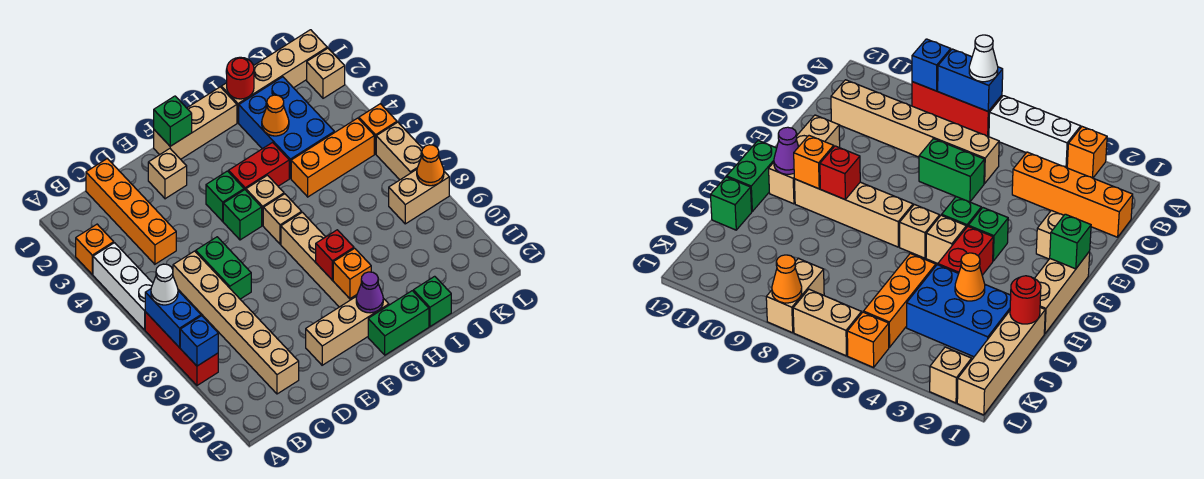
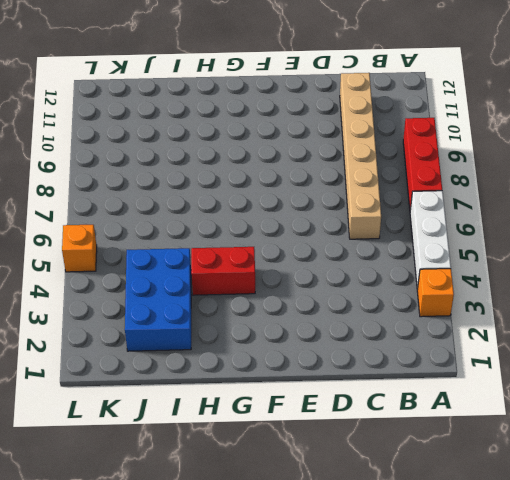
none -> orange brick C1:C4 level 1
none -> green brick D6:D7 level 1
none -> tan brick E2 level 1
none -> tan brick E11:G11 level 1

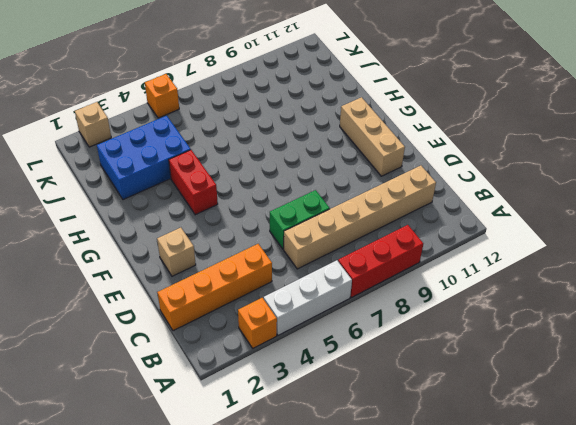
none -> tan brick F1:H1 level 1
none -> green brick F4 level 1
none -> green brick F5 level 1
none -> tan brick G5 level 1

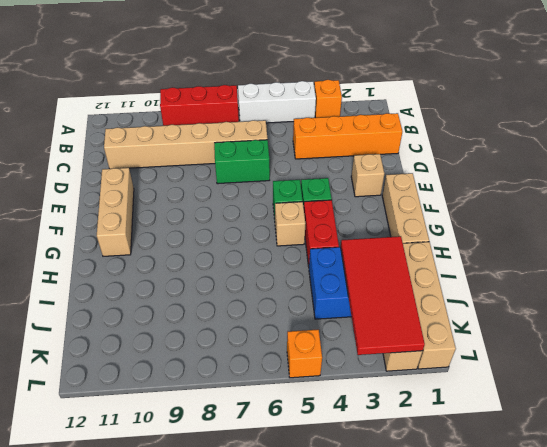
red tile I2:L3 level 2 -> orange cone I3 level 2
none -> tan brick G6 level 1
none -> tan brick G7:G10 level 1
none -> green brick G12:H12 level 1
none -> orange brick I5:K5 level 1

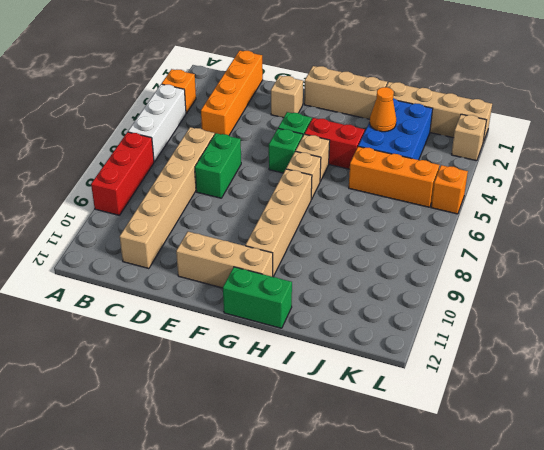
none -> green brick I12 level 1
none -> tan brick K8:L8 level 1
none -> tan brick L6:L7 level 1
none -> blue brick A7:A8 level 2

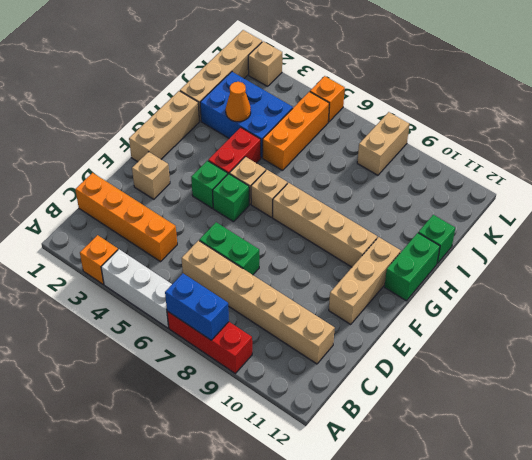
none -> tan brick L6:L7 level 1
none -> blue brick A9 level 2
none -> green brick F1 level 2
none -> red brick G9 level 2

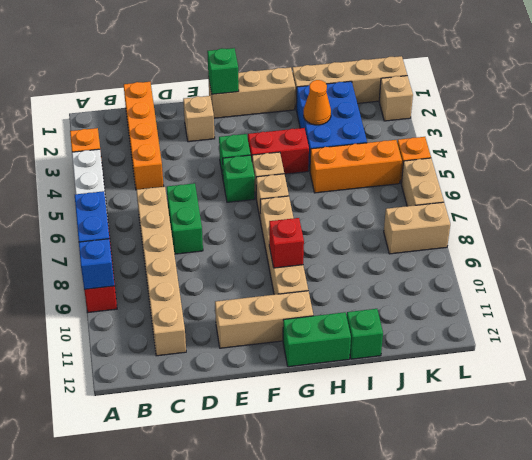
none -> orange brick G10 level 2
none -> purple cone G11 level 2
none -> red round brick I1 level 2
none -> orange cone L8 level 2

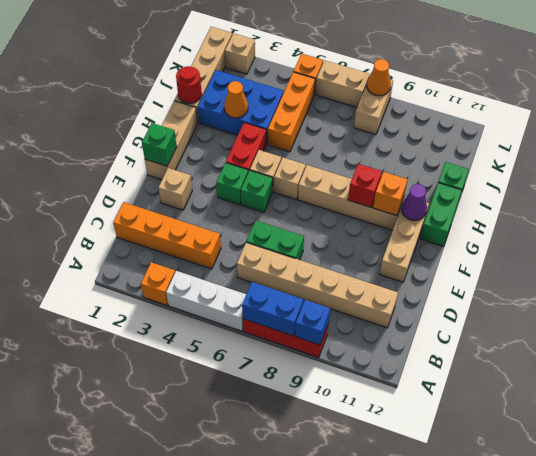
none -> white cone A7 level 3

